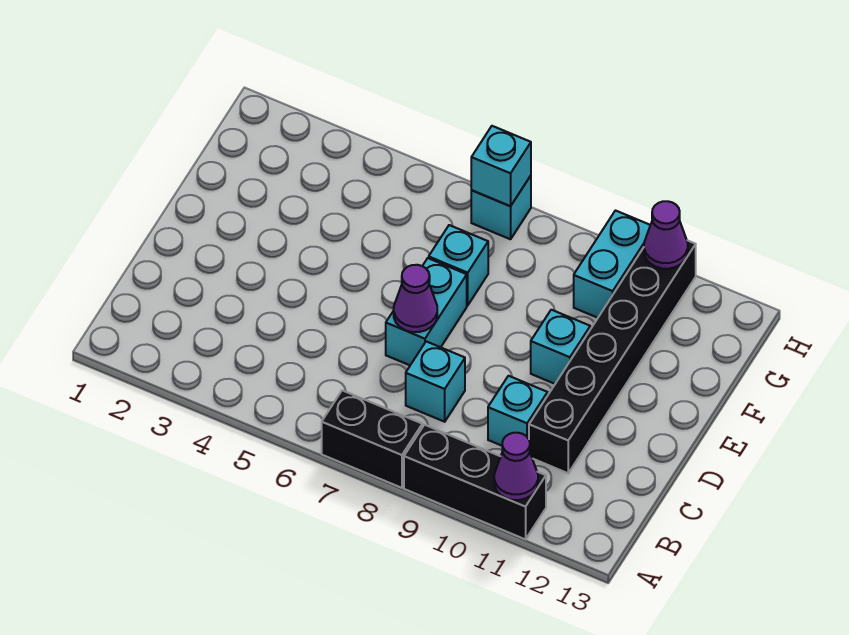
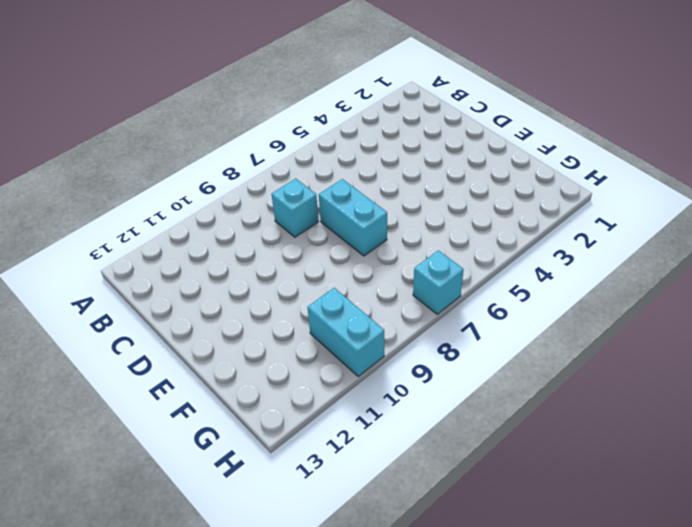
none -> black brick A7:A8 level 1
none -> black brick A9:A11 level 1
none -> cyan brick C10 level 1

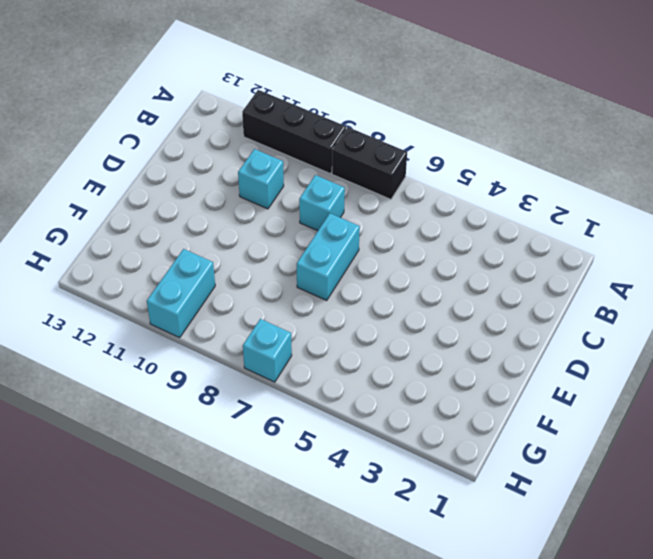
none -> black brick C11:H11 level 1
none -> cyan brick E10 level 1
none -> cyan brick F7 level 1

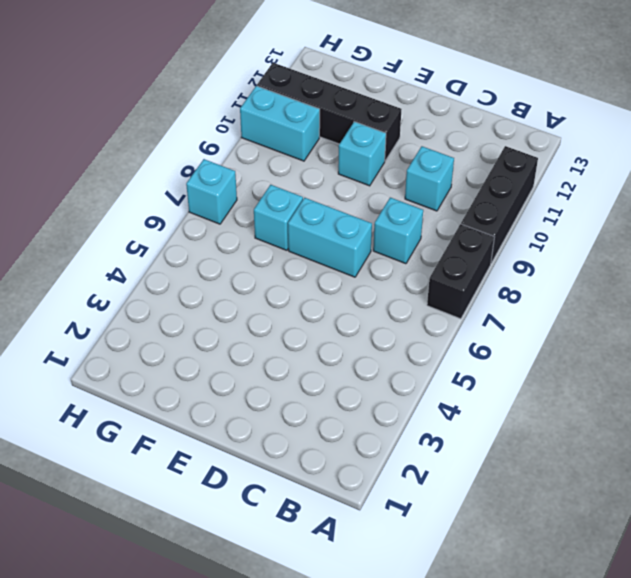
black brick E11:H11 level 1 -> black brick C11:H11 level 1
none -> purple cone A11 level 2
none -> purple cone D7 level 2
none -> cyan brick H7 level 2

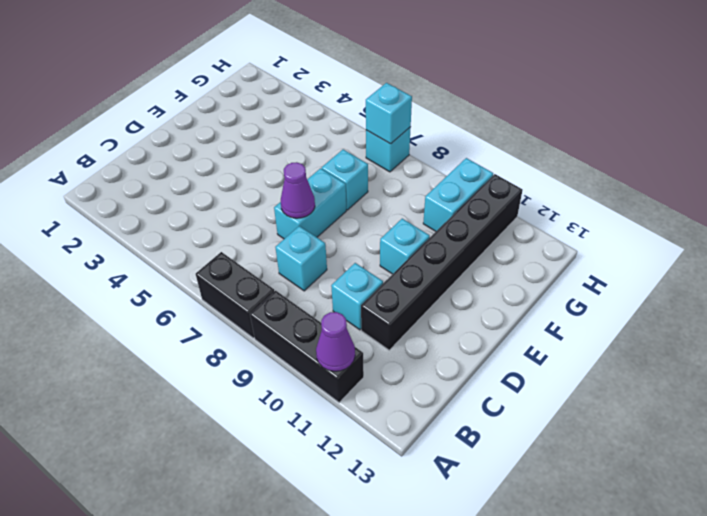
none -> purple cone H11 level 2

